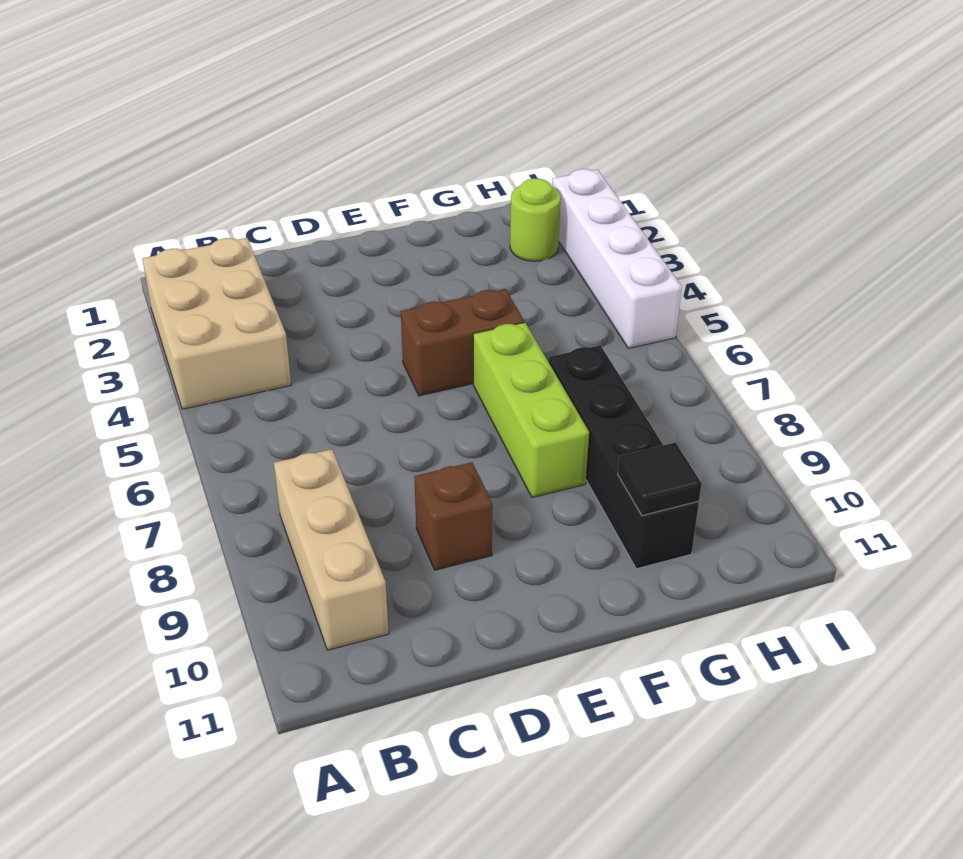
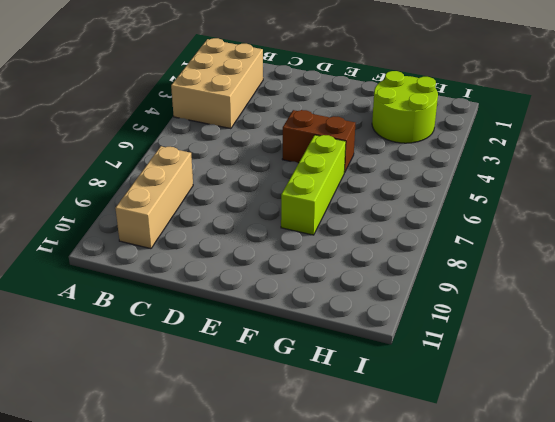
lime round brick G2:H3 level 1 -> lime round brick H2 level 1
none -> brown brick D9 level 1
none -> black brick G7:G10 level 1

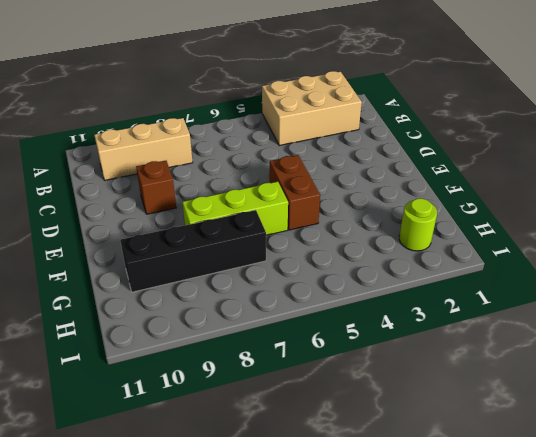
none -> white brick I2:I5 level 1
none -> black tile G10 level 2

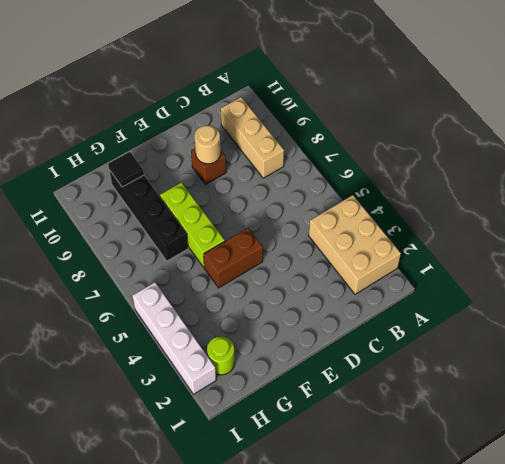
tan round brick D9 level 2 -> none

